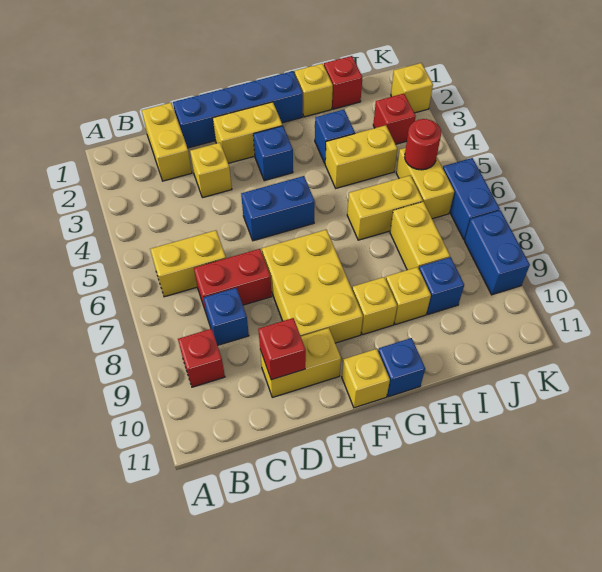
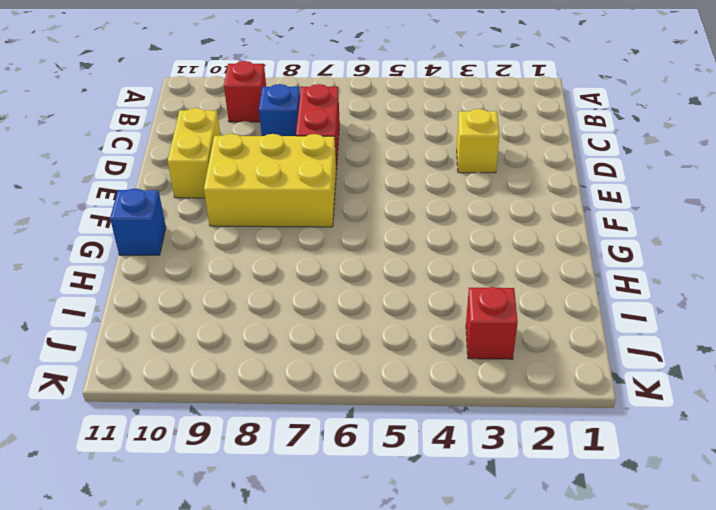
none -> yellow brick B6:C6 level 1
none -> yellow brick C1:C2 level 1
none -> blue brick D1:G1 level 1
none -> yellow brick E2:F2 level 1

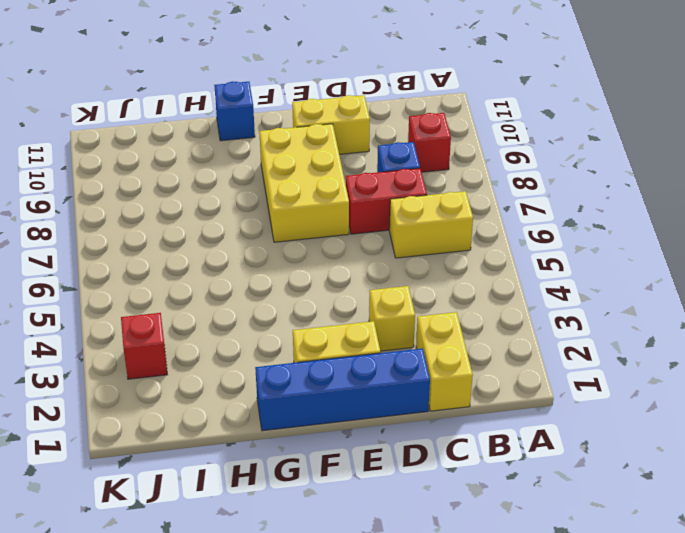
none -> blue brick E5:F5 level 1
none -> blue brick F3 level 1
none -> yellow brick F11 level 1
none -> yellow brick G9 level 1

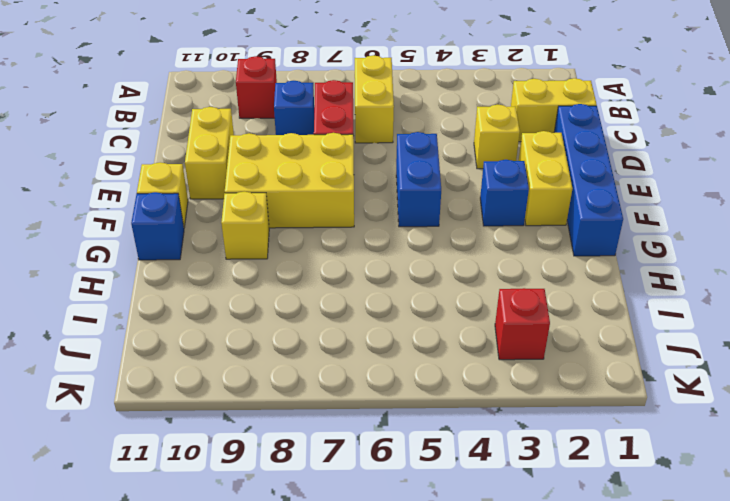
none -> yellow brick H1 level 1
none -> blue brick H3 level 1
none -> yellow brick H4:I4 level 1
none -> yellow brick H6:I6 level 1

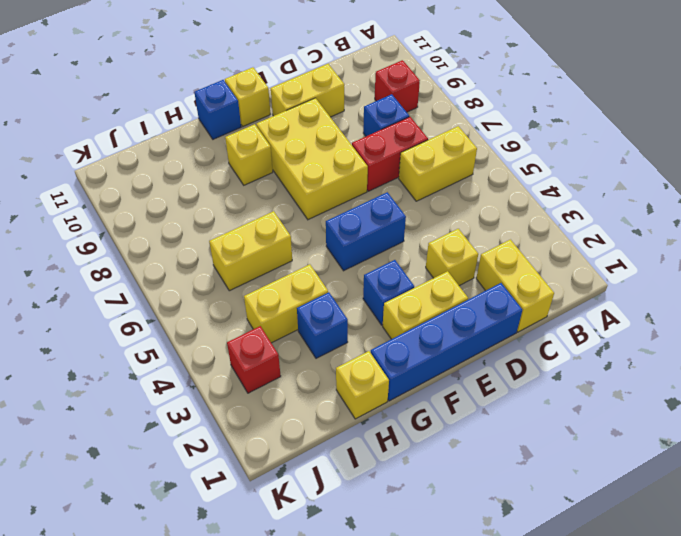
none -> yellow brick H9 level 1
none -> red brick I1 level 1
none -> yellow brick I7:I8 level 1
none -> blue brick I9 level 1

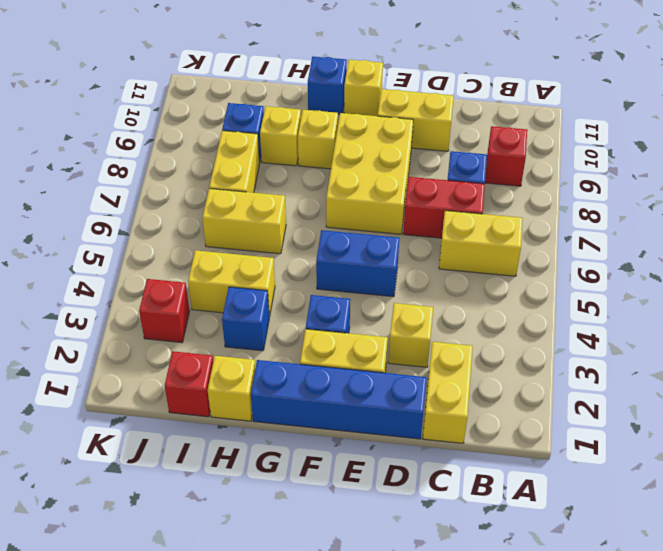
none -> yellow brick J5:J6 level 1
none -> yellow brick K2 level 1
none -> blue brick K6:K7 level 1
none -> blue brick K8:K9 level 1

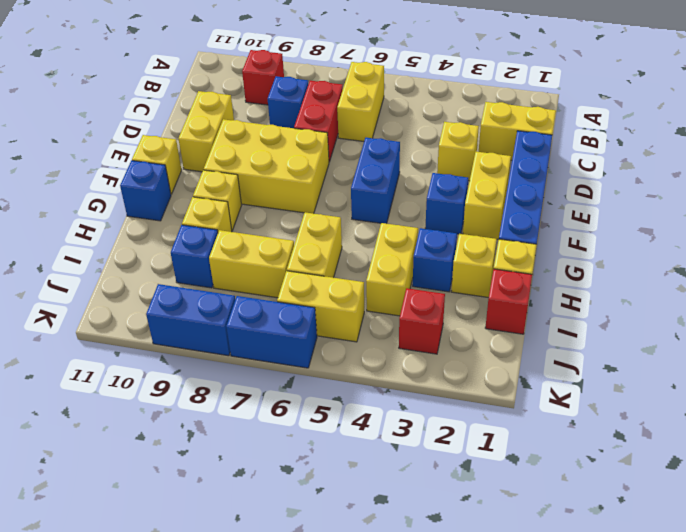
yellow brick H2 level 1 -> yellow brick K2 level 1
none -> red brick D10 level 2
none -> red round brick J5 level 2

